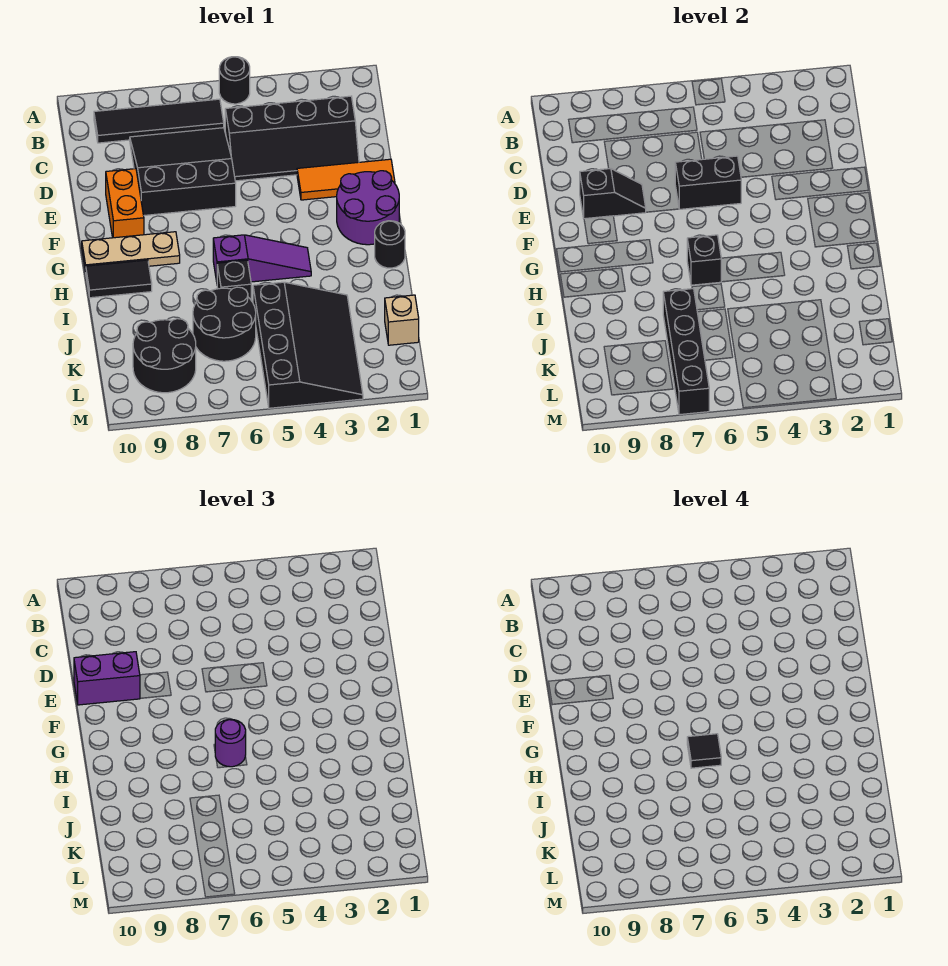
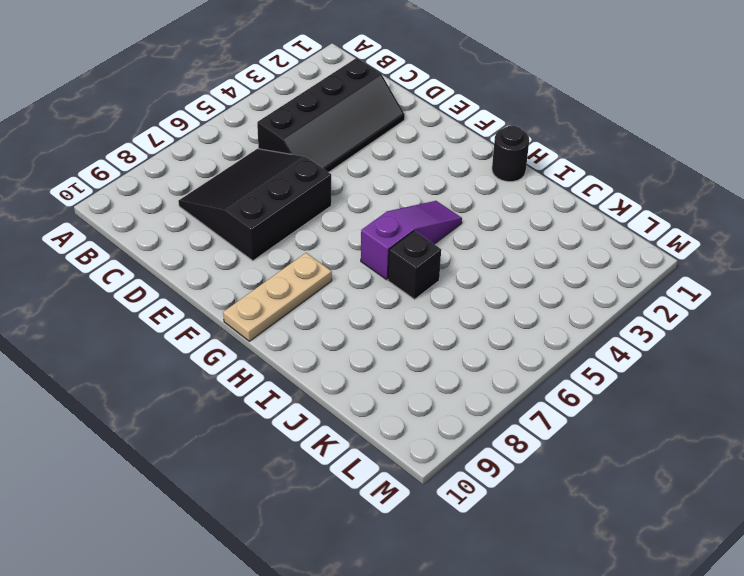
none -> black round brick A5 level 1
none -> black tile B6:B9 level 1
none -> orange tile E1:E3 level 1

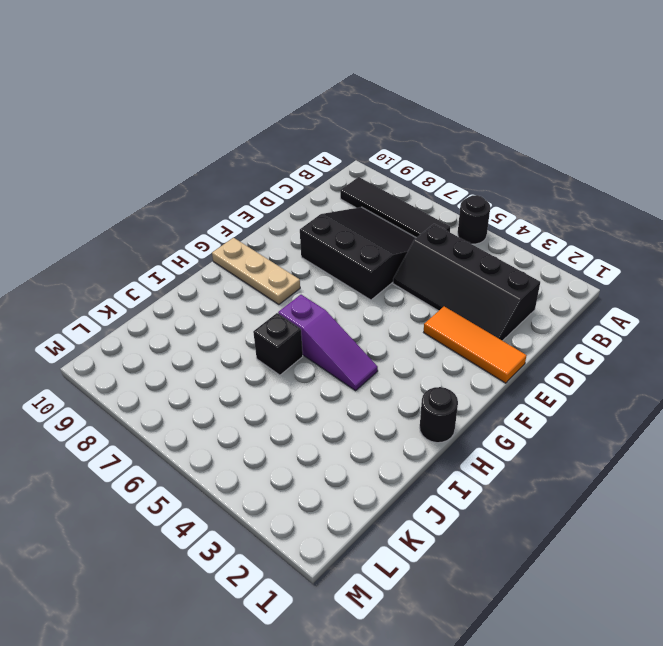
none -> orange brick E9:F9 level 1
none -> purple round brick F1:G2 level 1
none -> black tile H9:H10 level 1

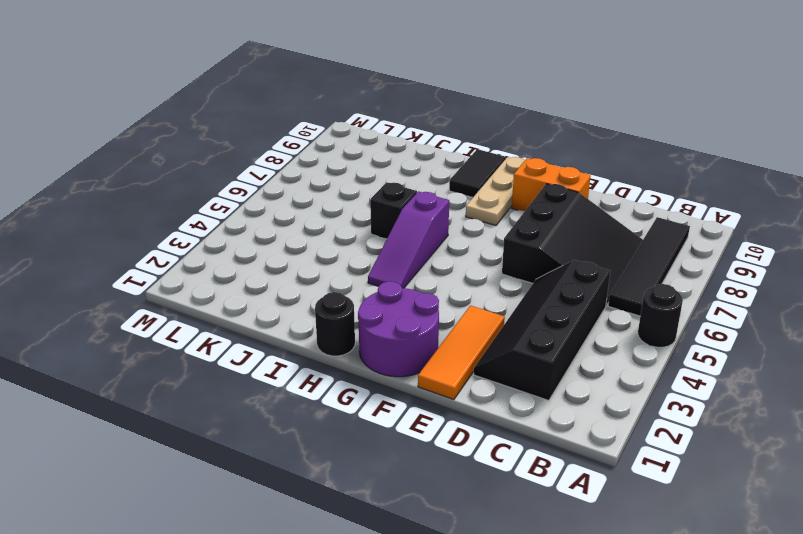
none -> black slope J3:M5 level 1 top 5
none -> black round brick J6:K7 level 1
none -> tan brick K1 level 1

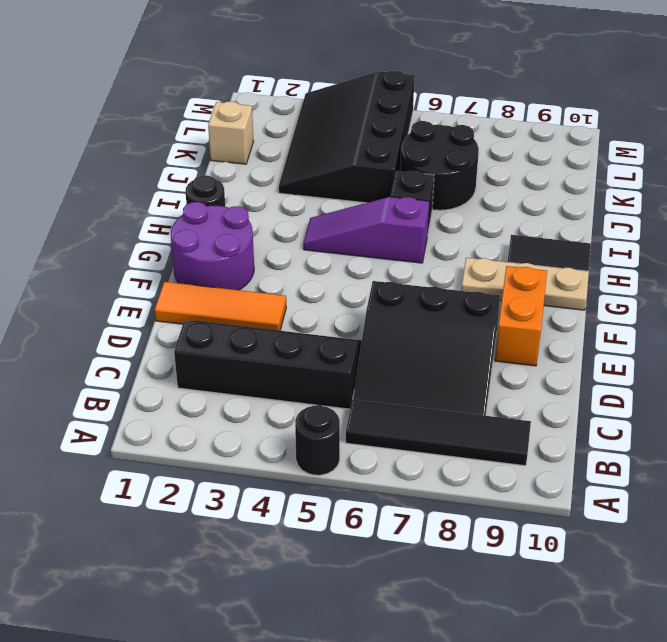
none -> black round brick K8:L9 level 1
none -> black brick E5:E6 level 2
none -> black slope E8:E9 level 2 top 9

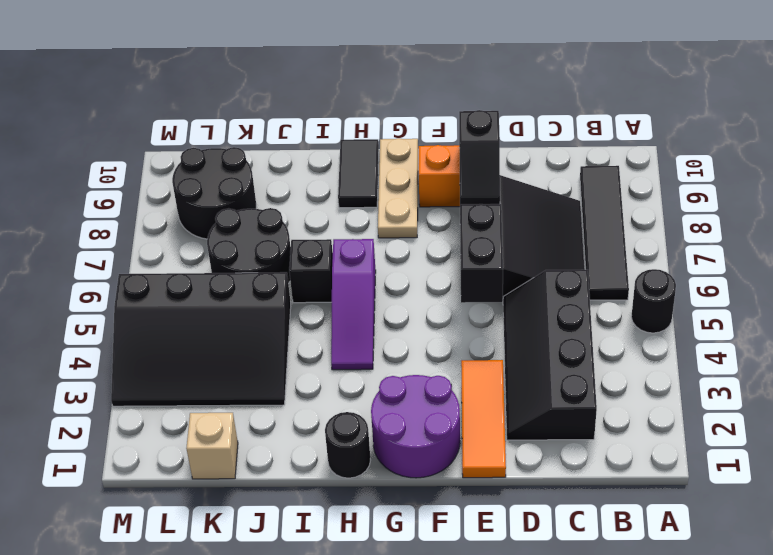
none -> black brick H6 level 2
none -> black brick J7:M7 level 2
none -> purple brick E9:E10 level 3

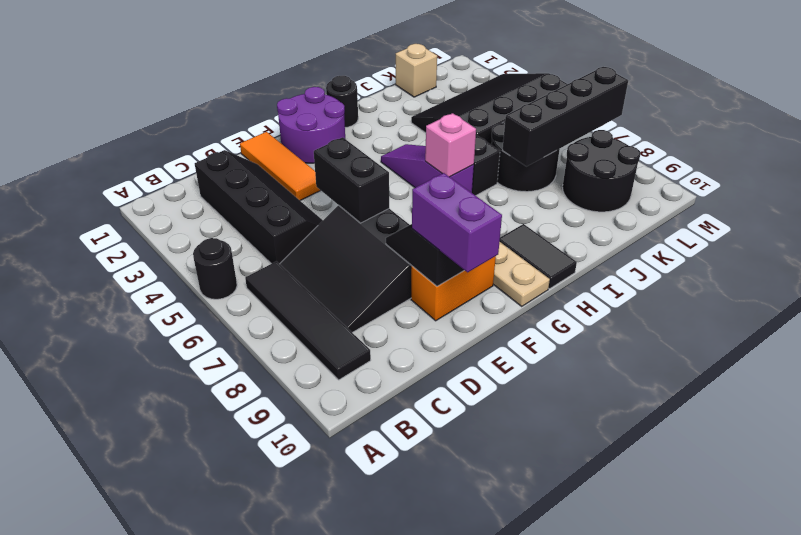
pink brick H6 level 2 -> black brick H6 level 2
none -> purple round brick H6 level 3
none -> black tile H6 level 4

